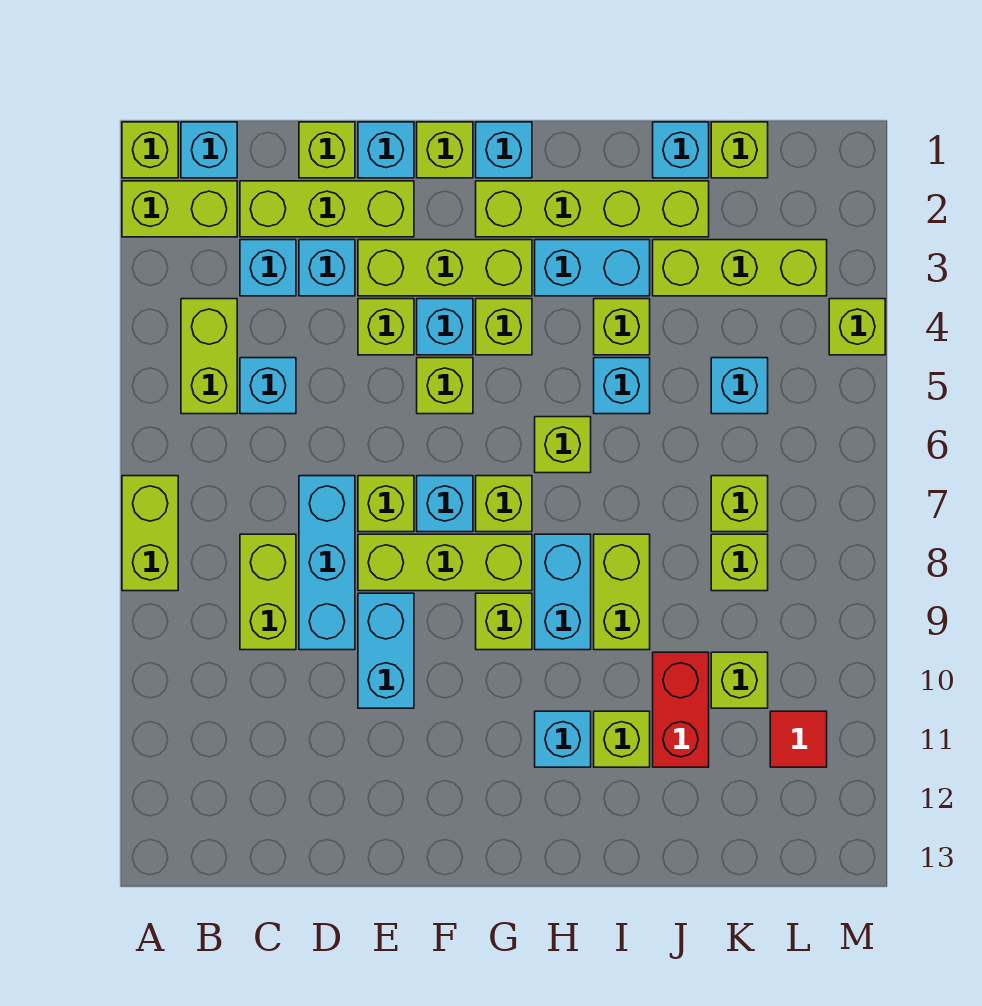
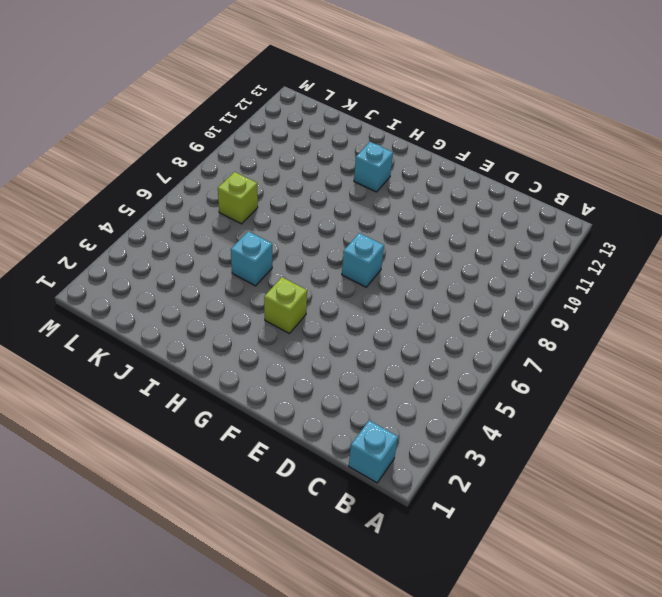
none -> lime brick A1 level 1
none -> lime brick A2:B2 level 1
none -> lime brick A7:A8 level 1
none -> lime brick B4:B5 level 1

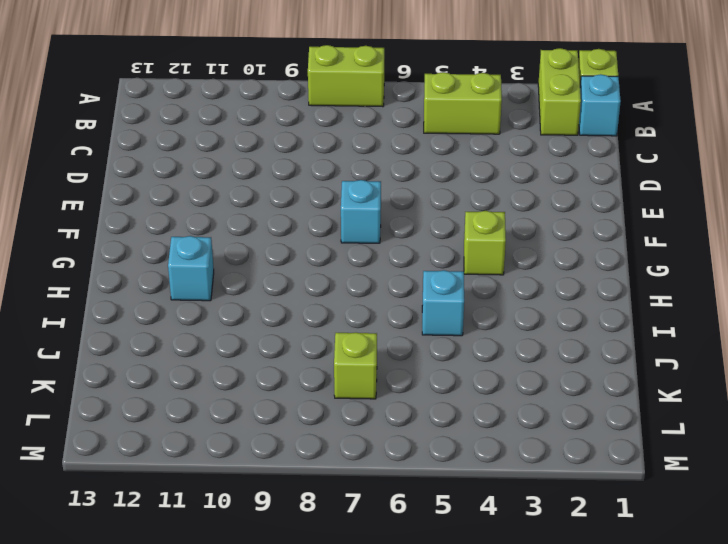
none -> lime brick C2:E2 level 1
none -> cyan brick C3 level 1
none -> cyan brick C5 level 1
none -> lime brick C8:C9 level 1

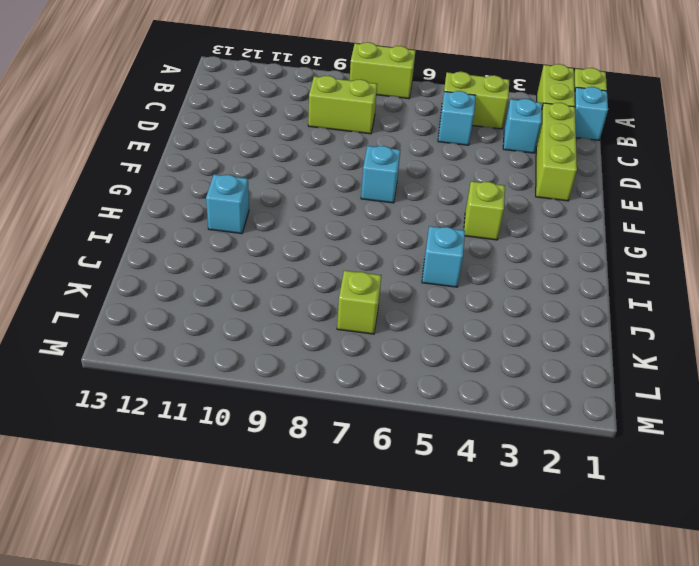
none -> lime brick D1 level 1
none -> cyan brick D3 level 1
none -> cyan brick D7:D9 level 1
none -> cyan brick E1 level 1

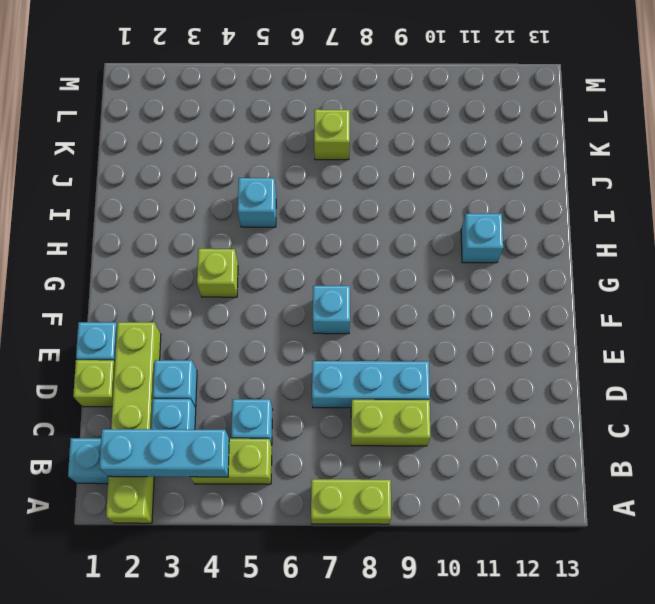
cyan brick B2:B4 level 2 -> none
none -> lime brick A1 level 1
none -> lime brick E3:G3 level 1
none -> lime brick E4 level 1
none -> lime brick E7 level 1

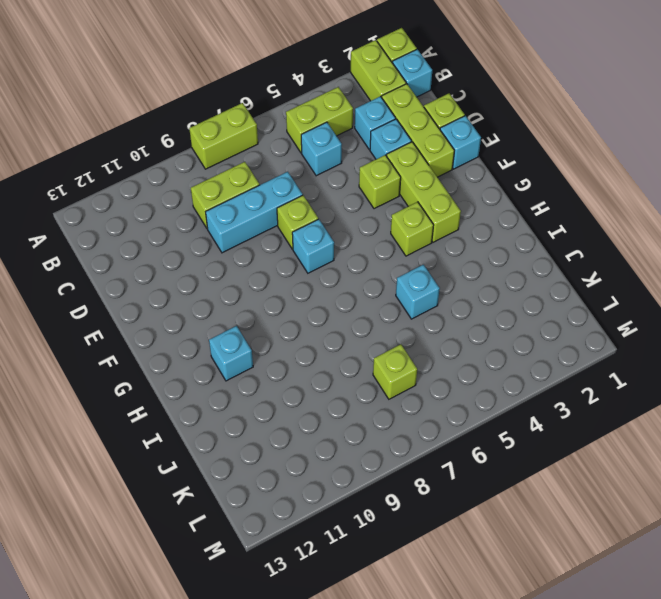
none -> lime brick E8:G8 level 1
none -> cyan brick E9:E10 level 1
none -> lime brick F1 level 1
none -> cyan brick F4 level 1

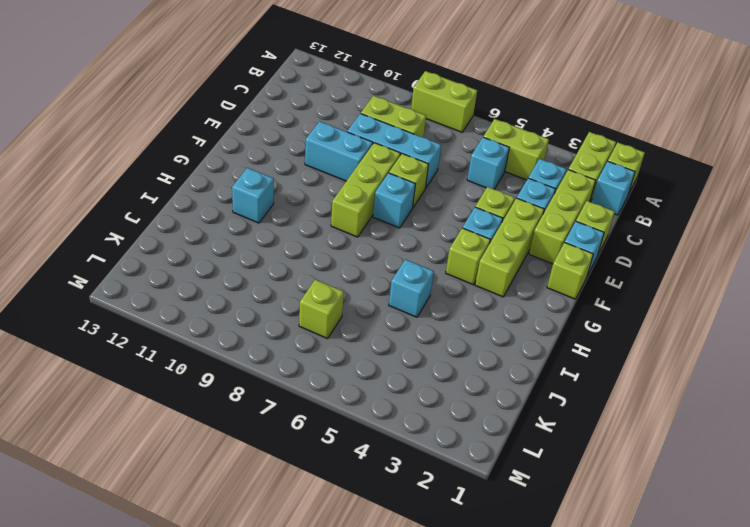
none -> lime brick F5 level 1
none -> cyan brick G1 level 1
none -> lime brick G2:J2 level 1
none -> lime brick G7 level 1

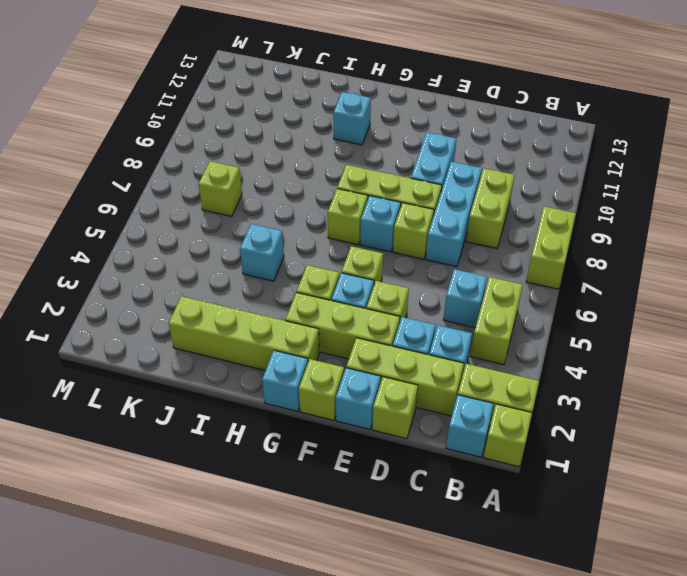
none -> lime brick G9 level 1
none -> cyan brick H3:I3 level 1
none -> lime brick H6 level 1
none -> cyan brick H8:H9 level 1

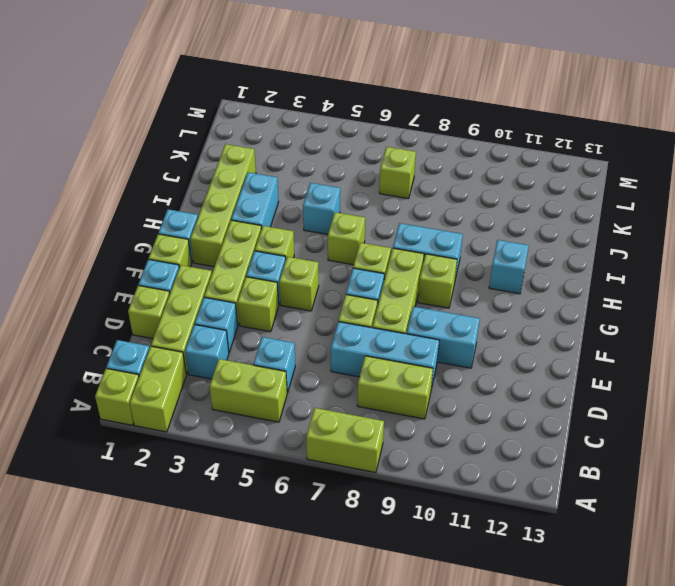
none -> lime brick I4 level 1
none -> lime brick I8:I9 level 1
none -> lime brick I11 level 1
none -> cyan brick J1 level 1

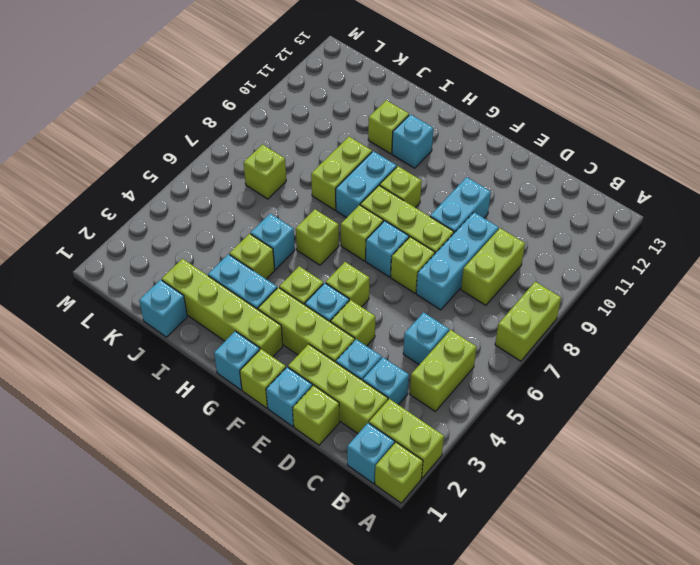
none -> lime brick J3:L3 level 1
none -> red brick J10:J11 level 1
none -> lime brick K1 level 1
none -> cyan brick K5 level 1

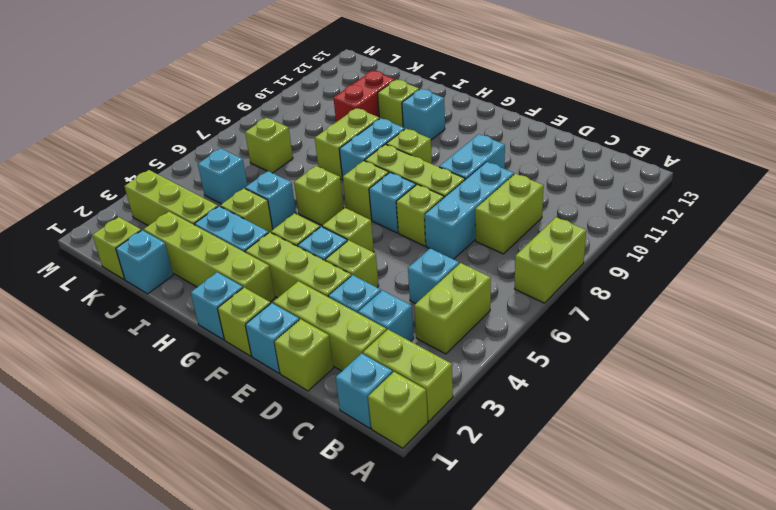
none -> lime brick K8 level 1
none -> lime brick K10 level 1
none -> red tile L11 level 1
none -> lime brick M4 level 1

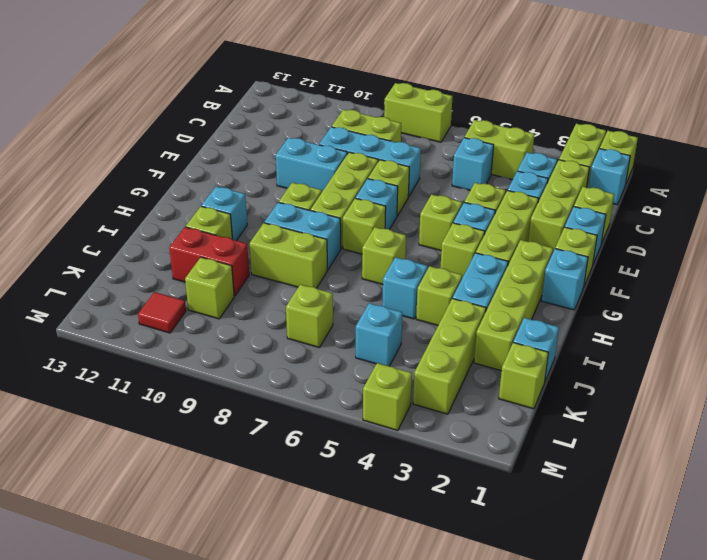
none -> lime brick K8 level 1

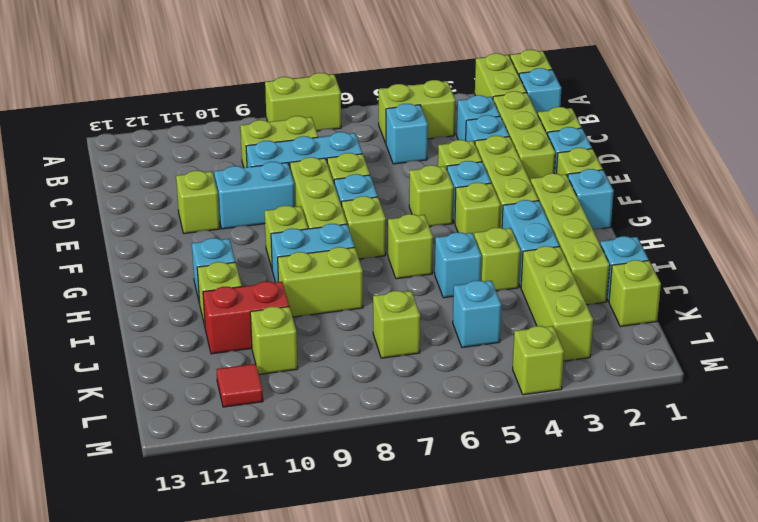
lime brick E11 level 1 -> lime brick K8 level 1

